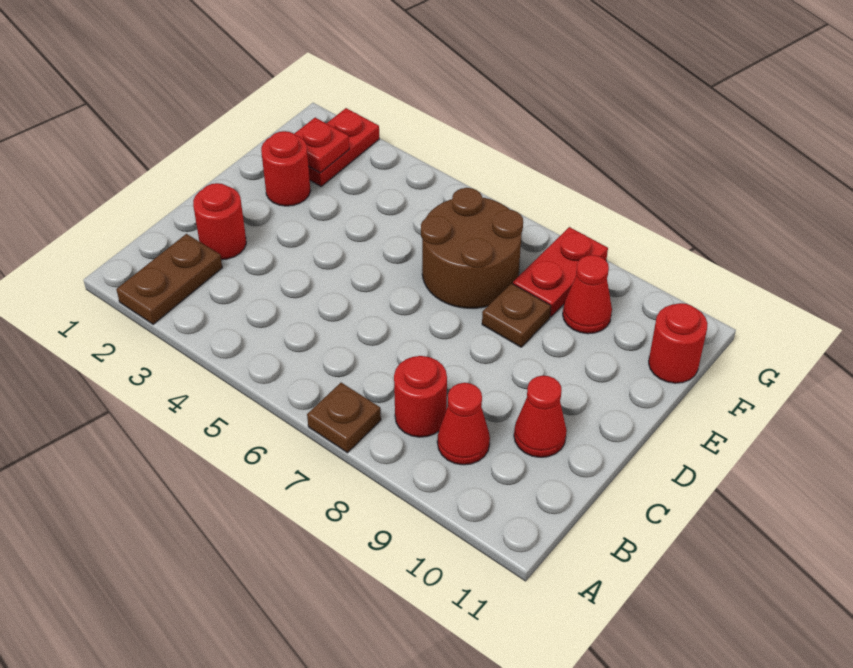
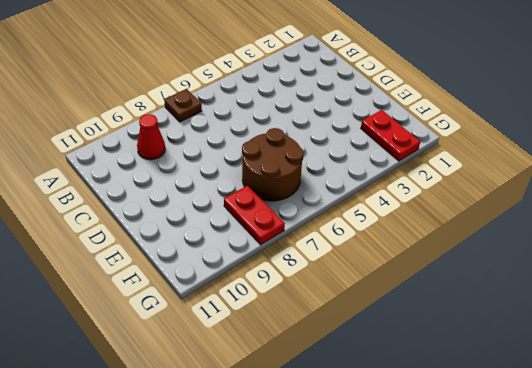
none -> brown plate A2:B2 level 1
none -> red round brick B8 level 1
none -> red round brick C2 level 1

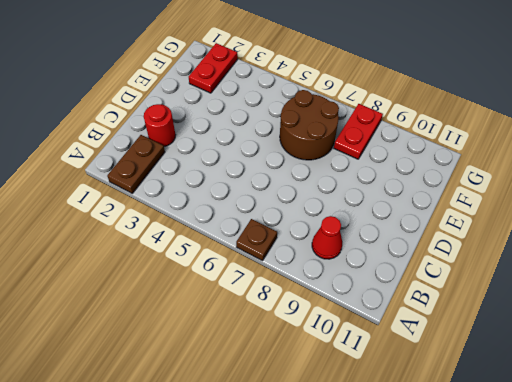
none -> red round brick B8 level 1
none -> red cone C10 level 1
none -> red round brick E2 level 1

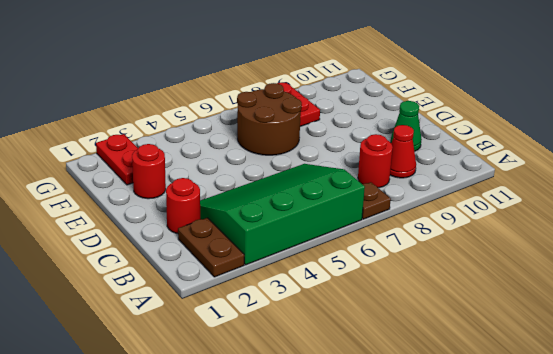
green slope A3:C6 level 1 top A -> none
green cone C10 level 1 -> red cone C10 level 1
none -> brown plate E8 level 1
none -> red cone F9 level 1
none -> red round brick F11 level 1

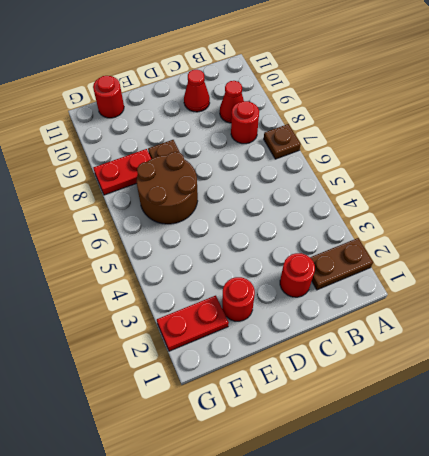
none -> red cone F9 level 1
none -> red plate F2 level 2

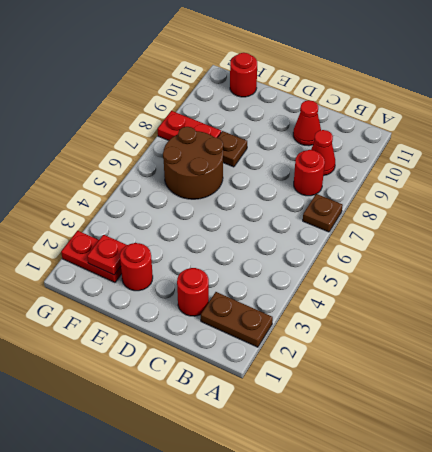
none -> red cone F9 level 1

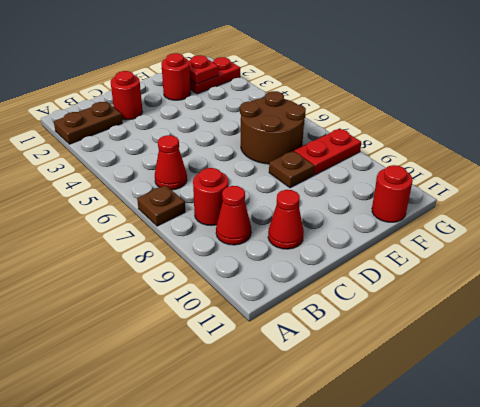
red cone B6 level 1 -> red cone F9 level 1

